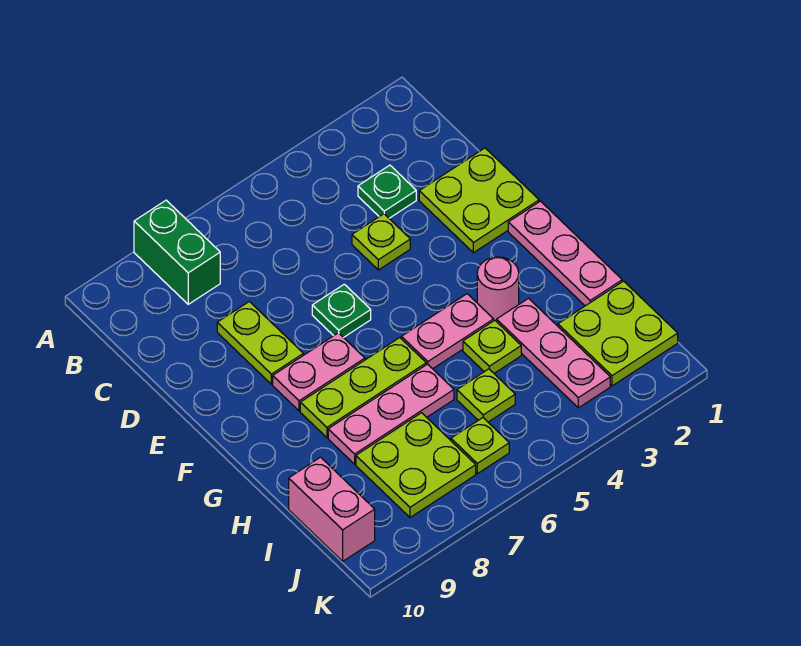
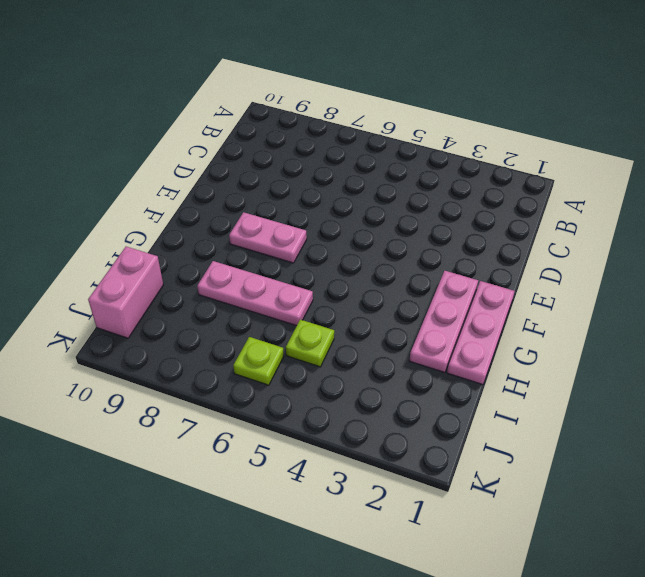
pink plate F2:H2 level 1 -> pink plate H3:J3 level 1
none -> green brick A8:B8 level 1
none -> green plate C3 level 1
none -> lime plate D1:E2 level 1

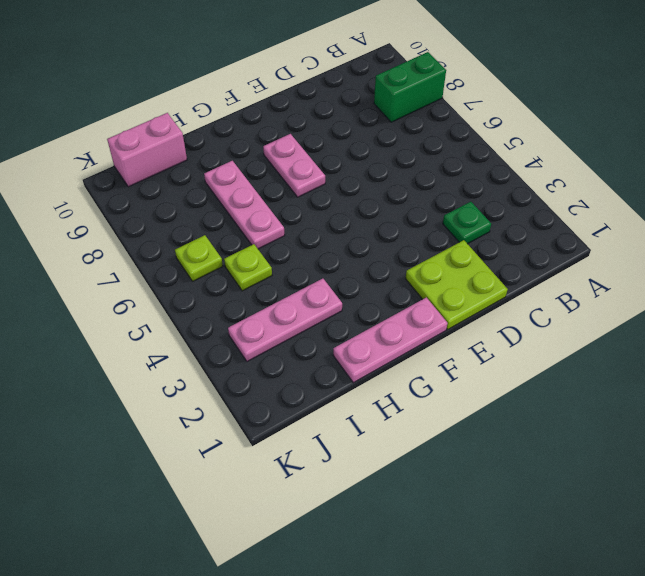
none -> lime plate D4 level 1
none -> lime plate D8:E8 level 1
none -> green plate E6 level 1

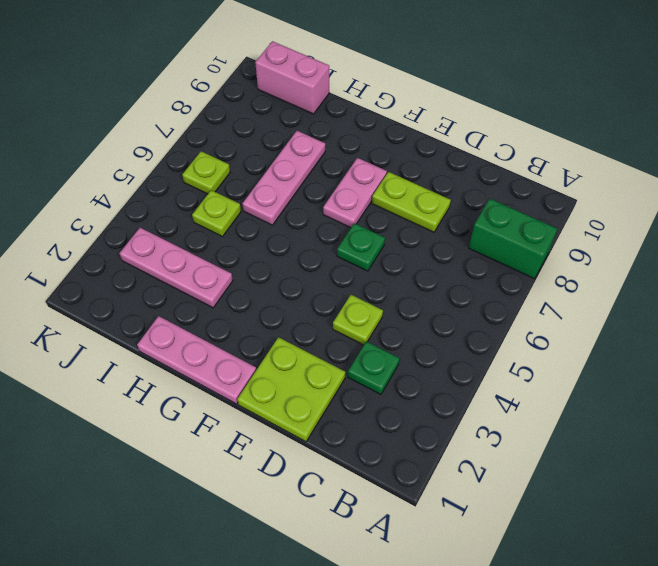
none -> pink round brick G3 level 1
none -> pink plate G4:G5 level 1
none -> lime plate G6:G8 level 1

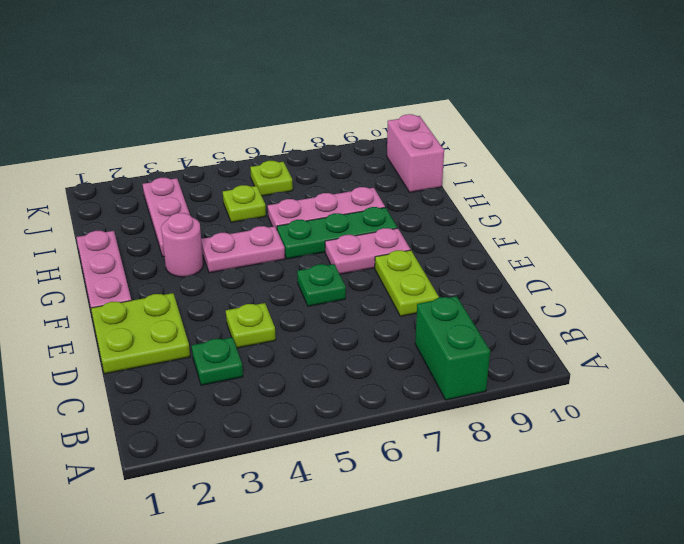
green plate G6:G8 level 1 -> lime plate G6:G8 level 1
none -> lime plate H4 level 1
none -> lime plate I1:J2 level 1
none -> lime plate I7:J8 level 1

